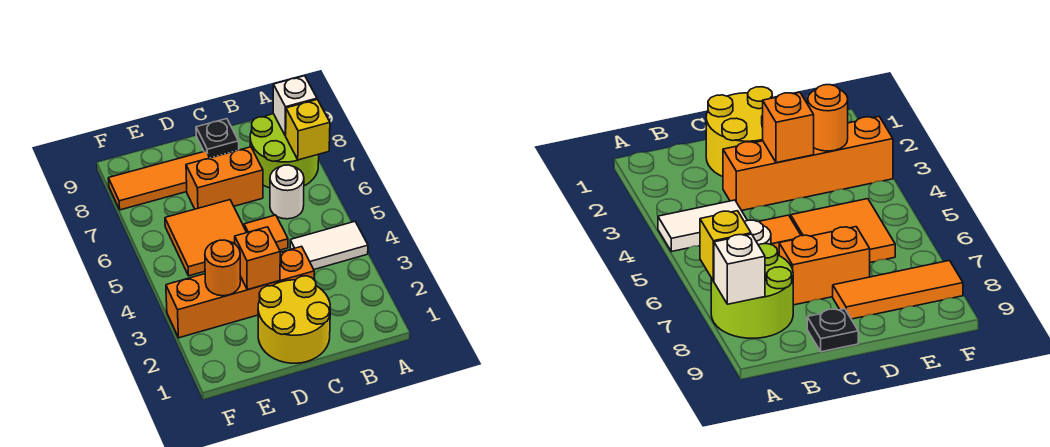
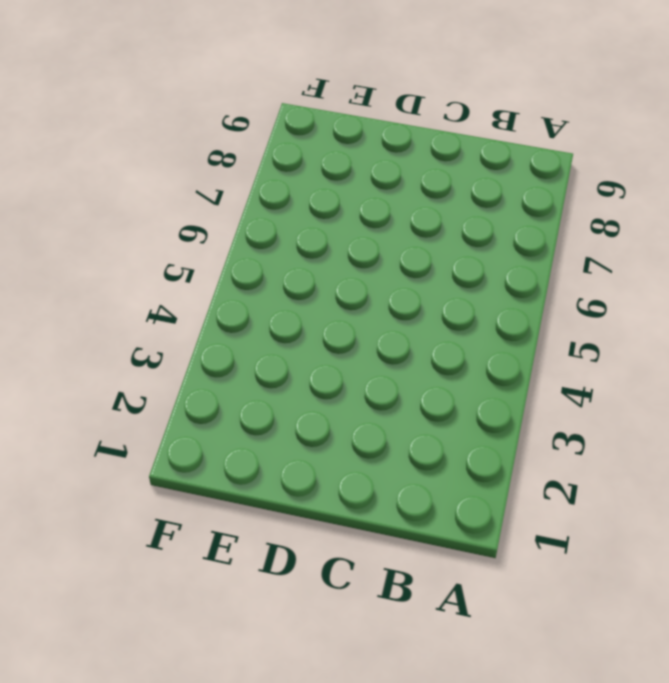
none -> white tile A4:B4 level 1
none -> lime round brick A7:B8 level 1
none -> white round brick B6 level 1

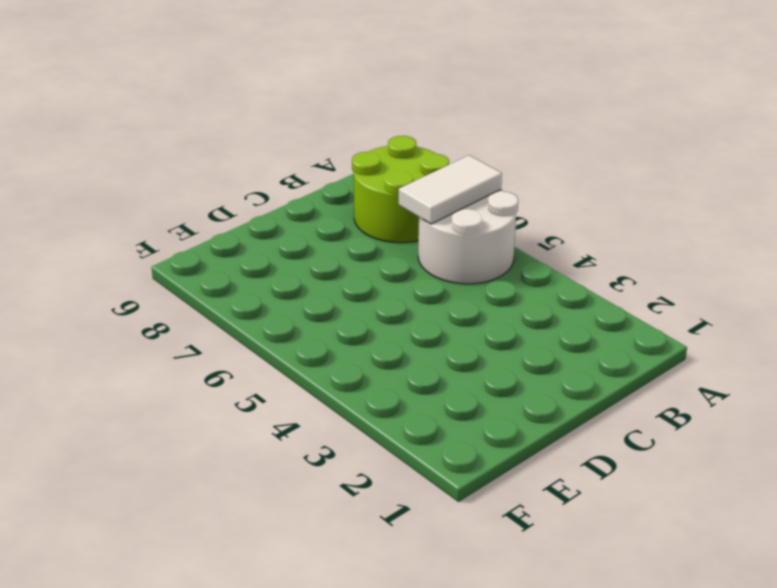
white round brick A5:B6 level 1 -> white round brick B6 level 1
white tile A6:B6 level 2 -> white tile A4:B4 level 1
none -> yellow round brick C1:D2 level 1
none -> orange brick C3:F3 level 1
none -> orange tile C5 level 1

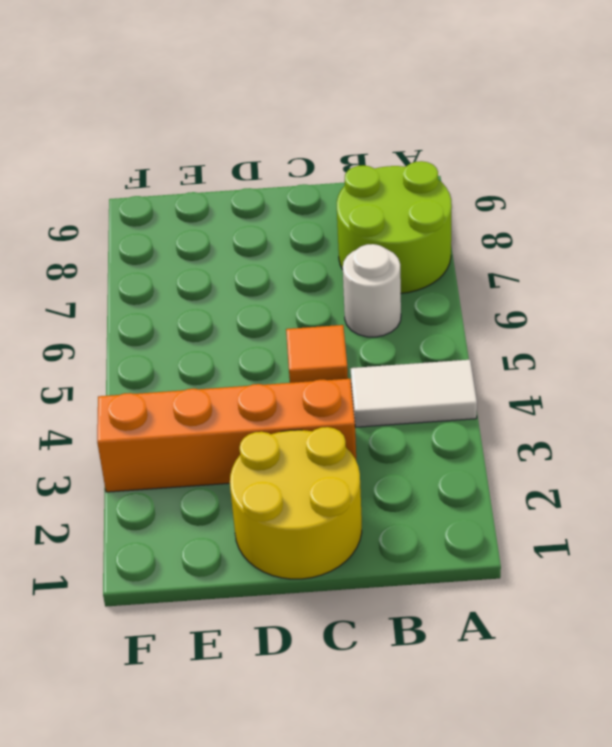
none -> orange brick C7:D7 level 1
none -> black plate C9 level 1
none -> orange tile D5:E6 level 1

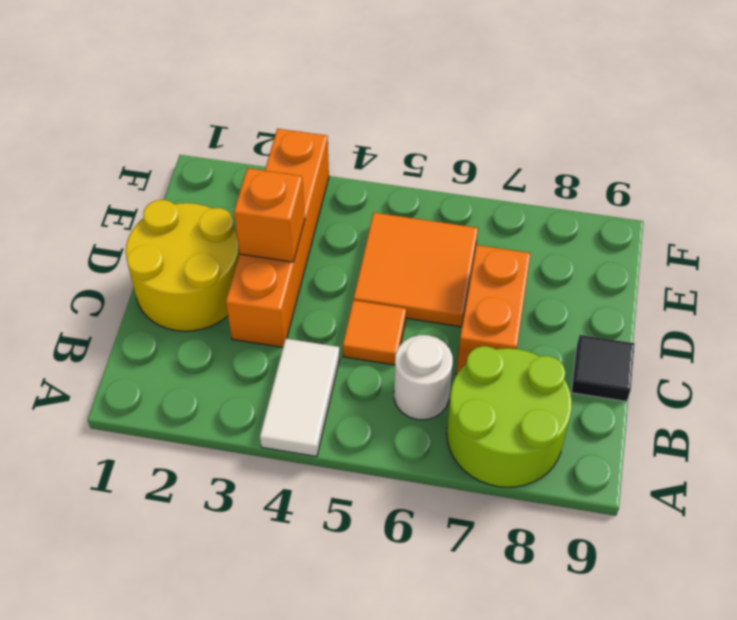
black tile C9 level 1 -> black plate C9 level 1
none -> orange tile D8:F8 level 1
none -> yellow brick A7 level 2
none -> white brick A8 level 2

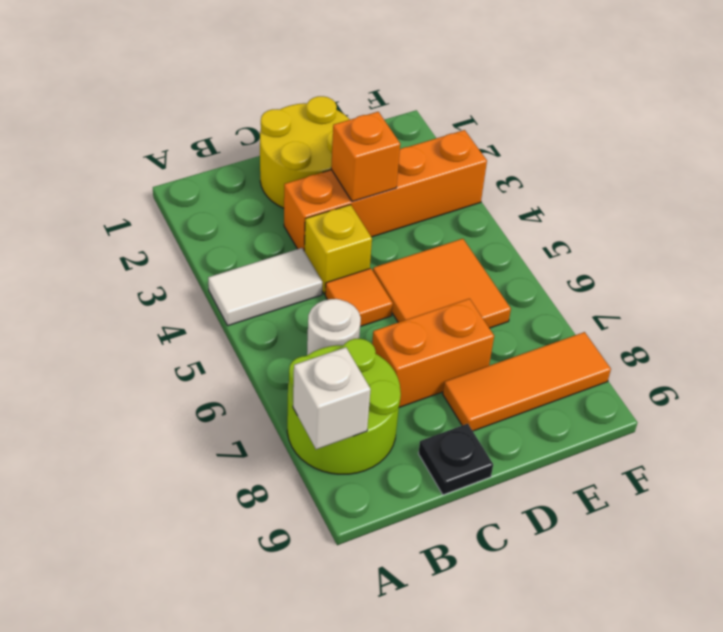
yellow brick C4 level 1 -> yellow brick A7 level 2
none -> orange round brick E3 level 2

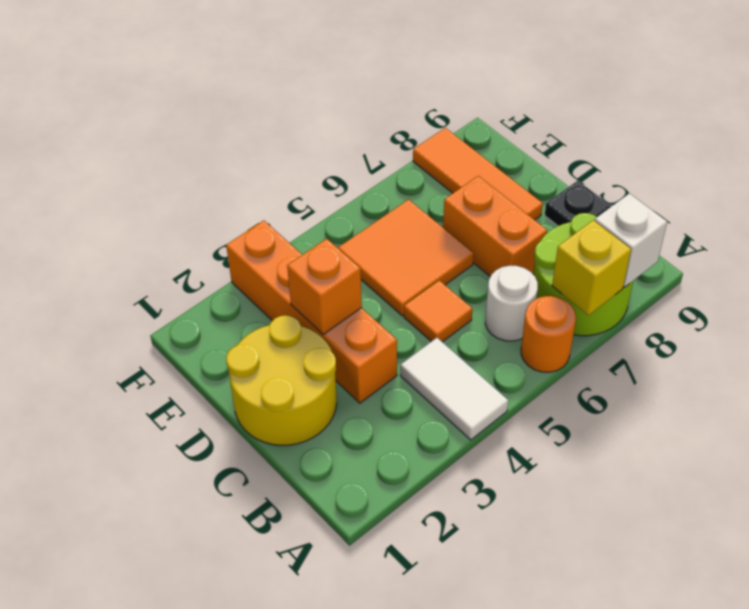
orange round brick A6 level 1 -> orange round brick E3 level 2

